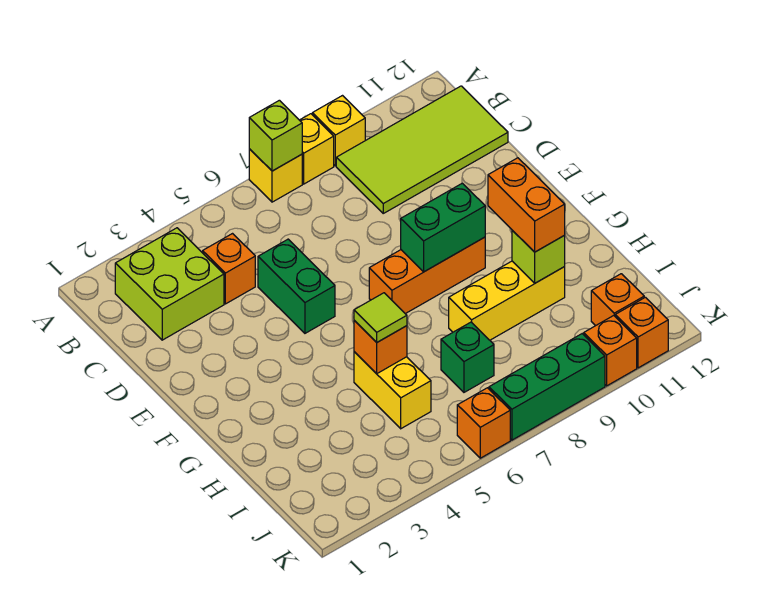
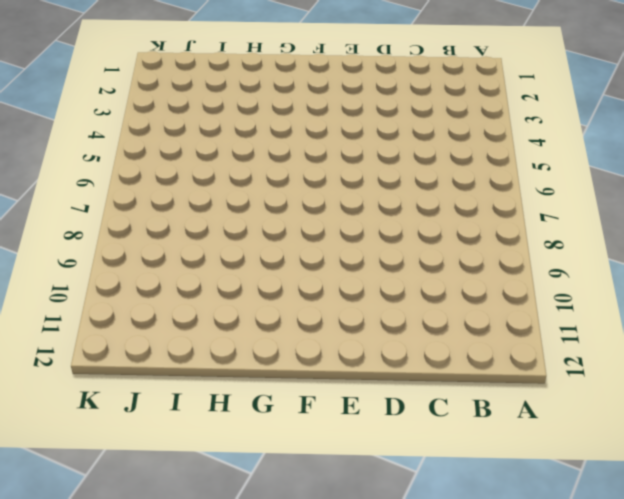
none -> yellow brick A7 level 1
none -> yellow brick A8 level 1
none -> yellow brick A9 level 1

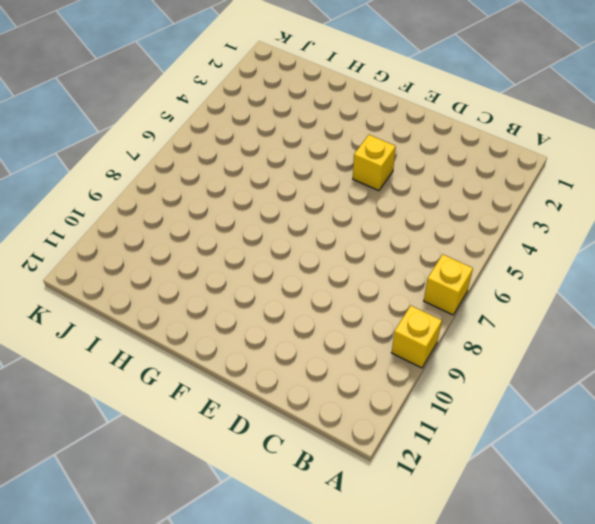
yellow brick E4 level 1 -> yellow brick A8 level 1
none -> lime brick B2:C3 level 1
none -> lime tile B9:C12 level 1
none -> orange brick C4 level 1

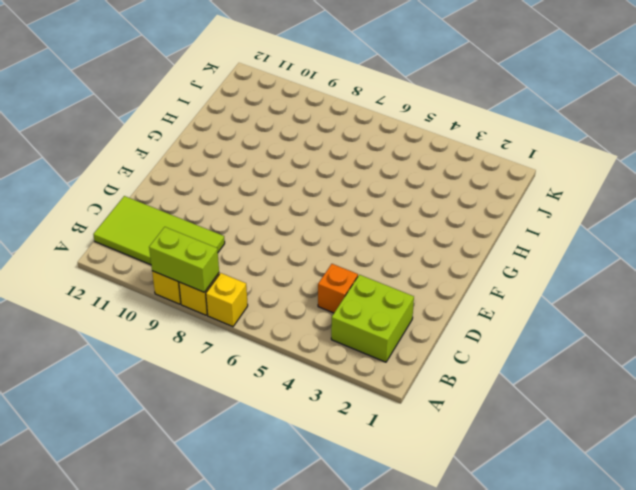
lime brick A8:A9 level 2 -> none
none -> green brick D5:E5 level 1
none -> orange brick F7:F9 level 1
none -> yellow brick H5:I5 level 1

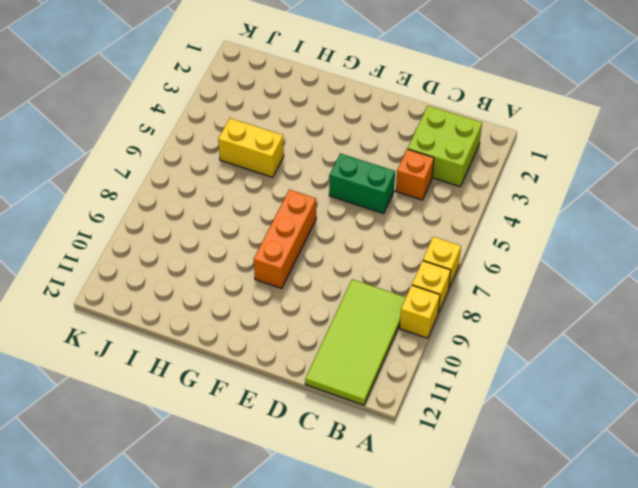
none -> yellow brick H8:H10 level 1
none -> green brick I7 level 1
none -> orange brick J11 level 1

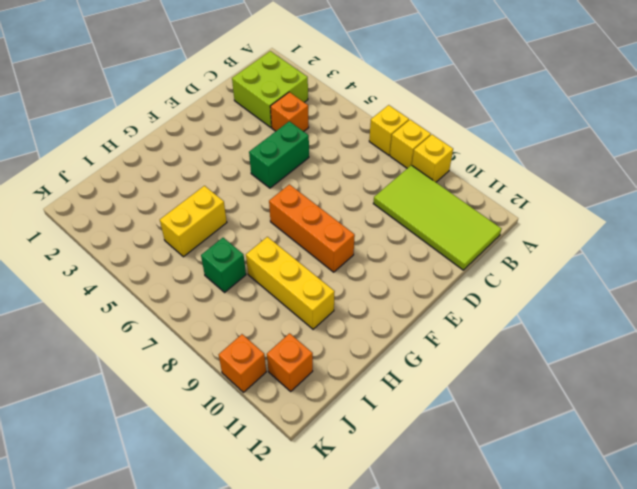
none -> orange brick K6 level 1
none -> green brick K7:K9 level 1
none -> orange brick K11 level 1

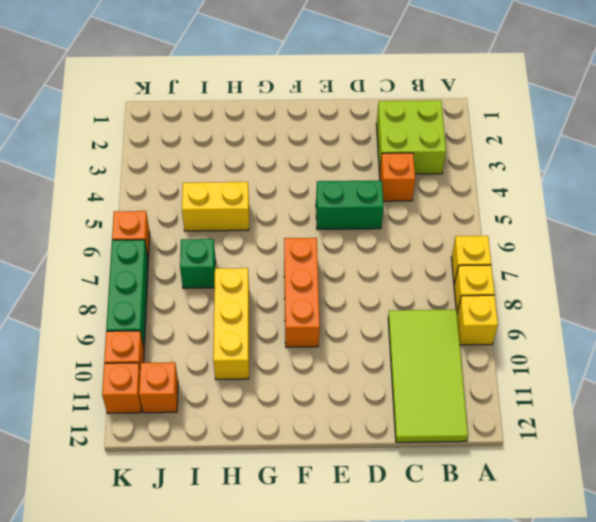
none -> lime brick A7 level 2
none -> green brick F8:F9 level 2
none -> orange brick H5 level 2

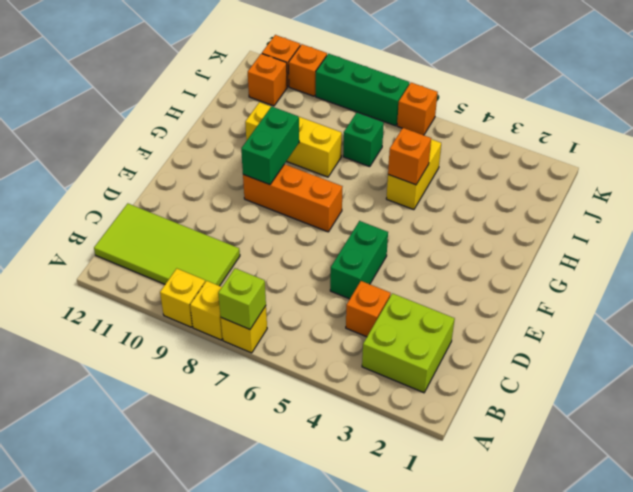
green brick F9:G9 level 2 -> green brick F8:F9 level 2
none -> lime brick H10 level 2
none -> orange brick G10:H10 level 3
none -> lime tile H5 level 3

